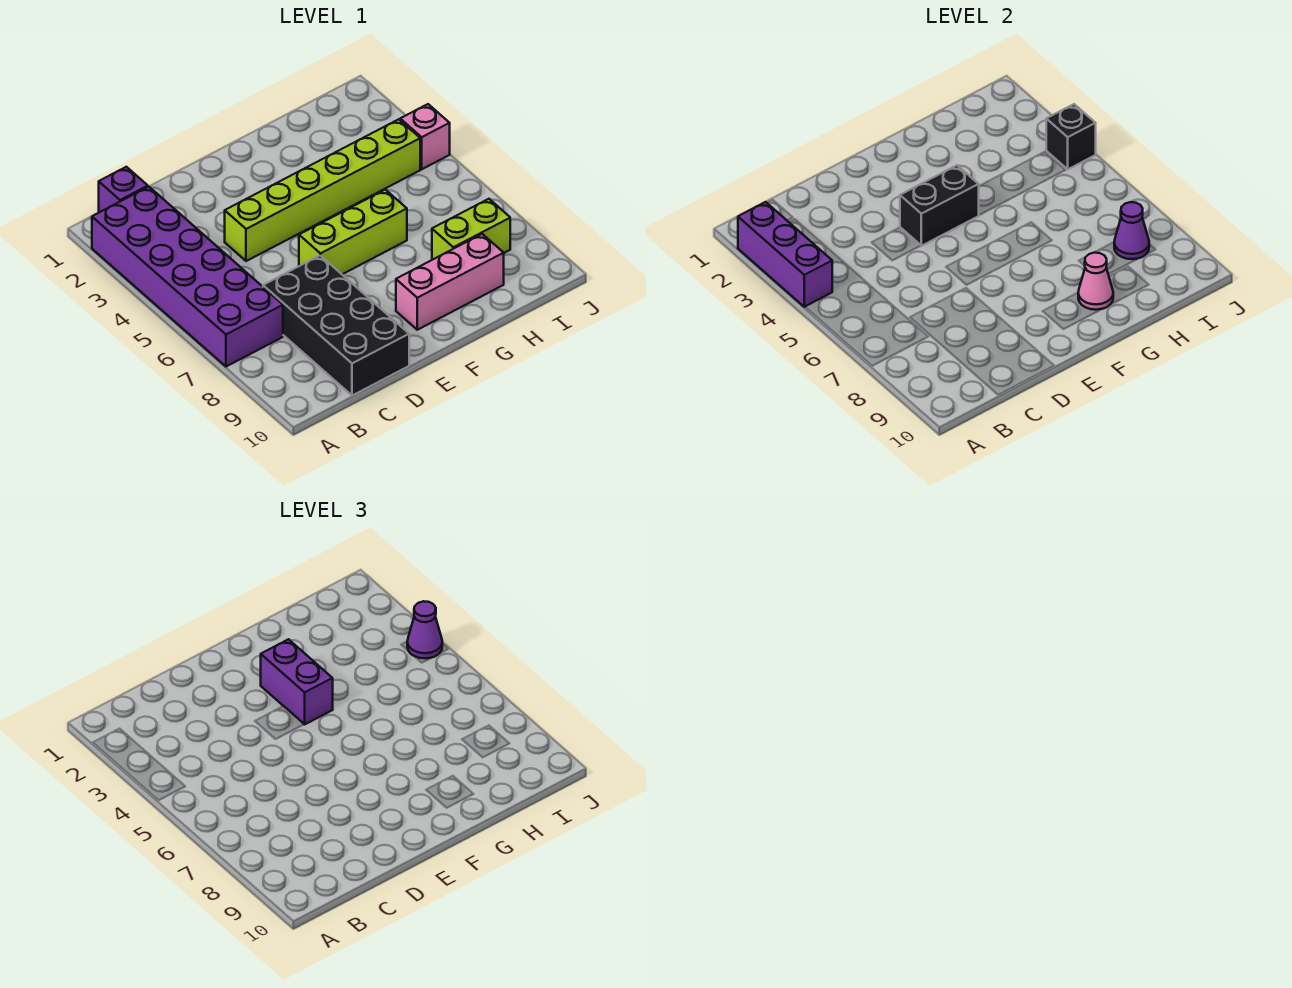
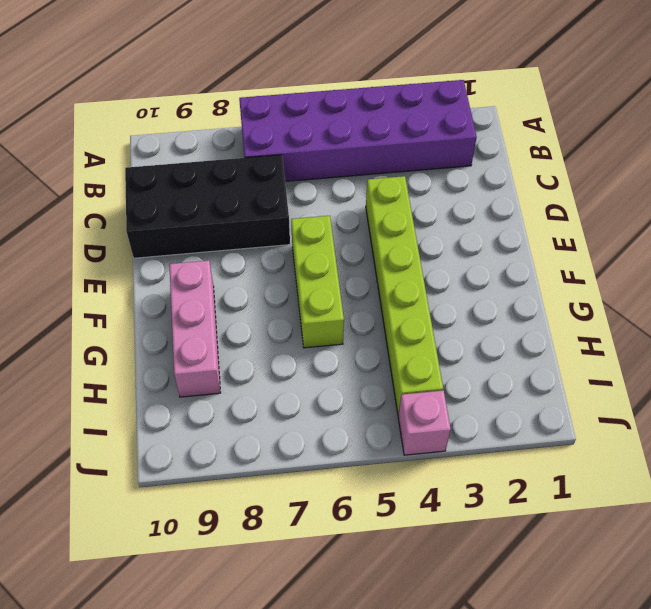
none -> purple brick B1 level 1
none -> lime brick H8:I8 level 1
none -> purple brick A2:A4 level 2

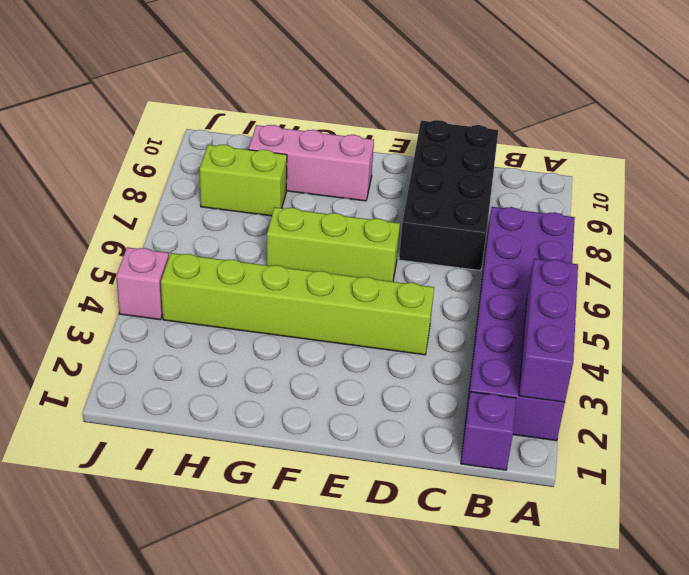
none -> black brick E4:F4 level 2
none -> pink cone G9 level 2
none -> purple cone I8 level 2

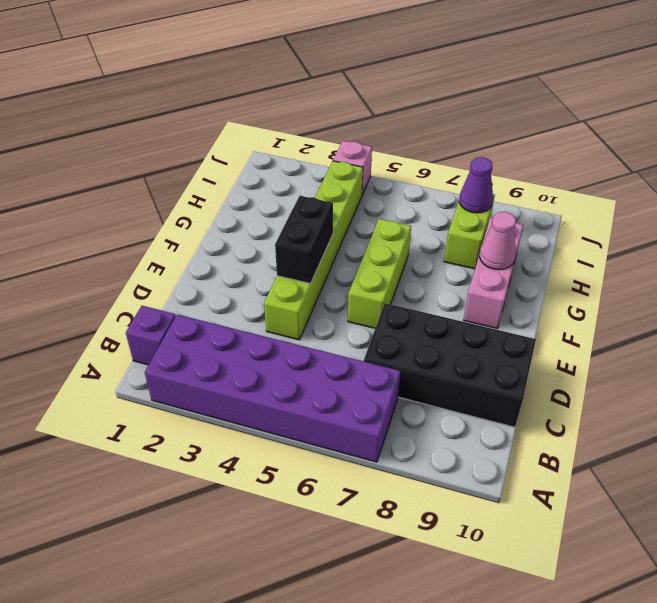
none -> purple brick A2:A4 level 2
none -> black brick J4 level 2
none -> purple brick F3:F4 level 3

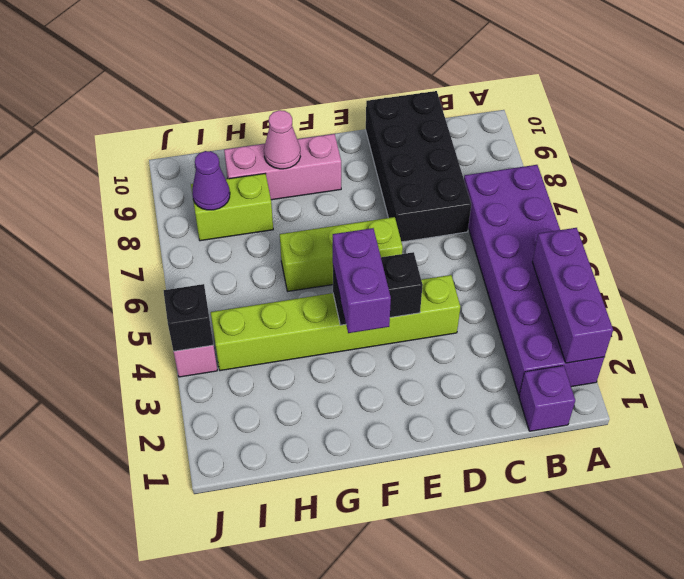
none -> purple cone J4 level 3

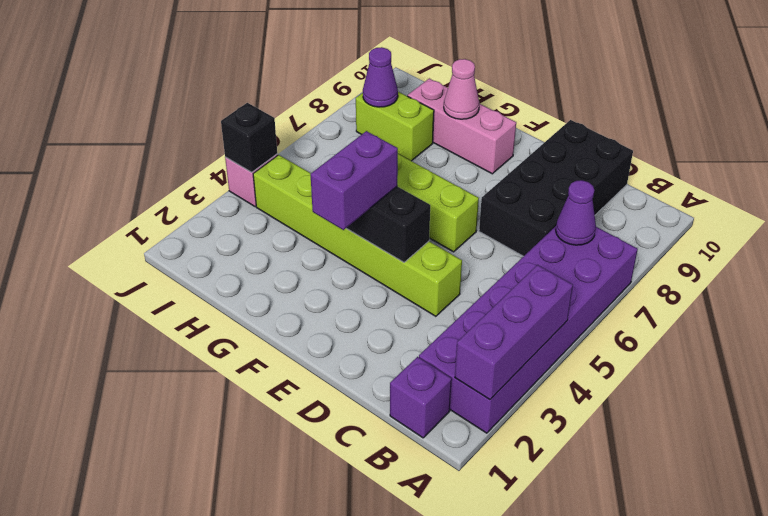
purple cone B7 level 2 -> purple cone J4 level 3

